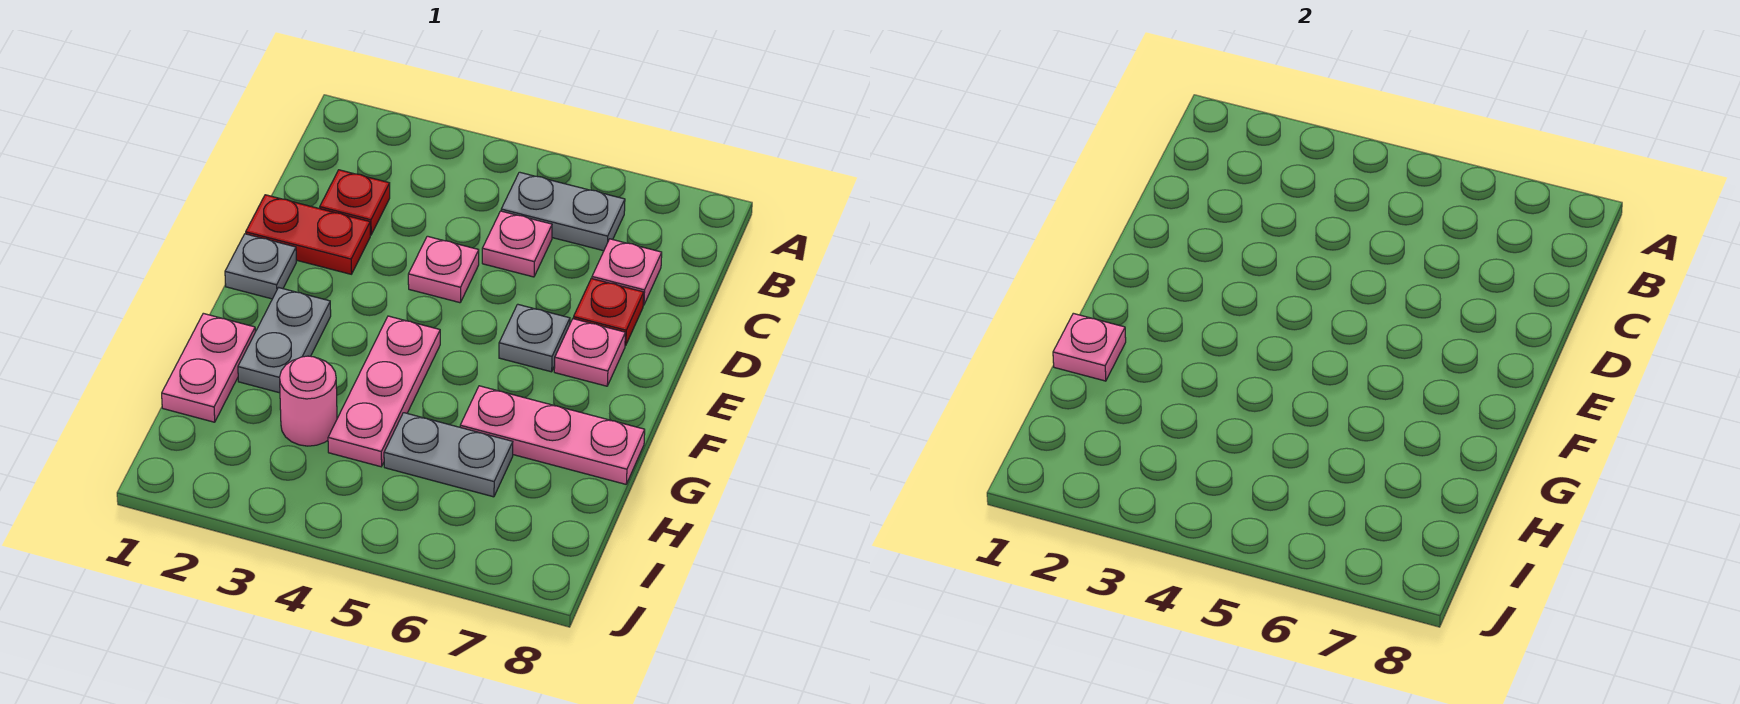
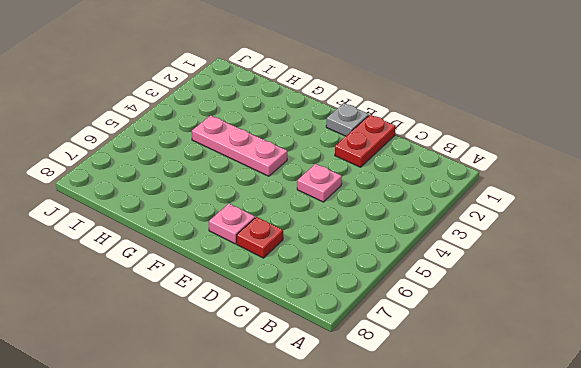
none -> grey plate B5:B6 level 1
none -> red plate C2 level 1
none -> pink plate C5 level 1

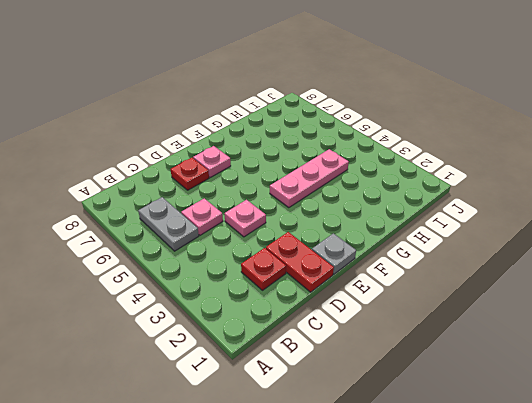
none -> pink plate C7 level 1
none -> grey plate E6 level 1
none -> grey plate F2:G2 level 1

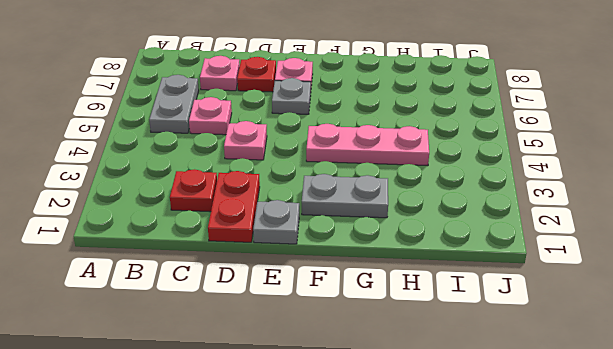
none -> pink plate G1:H1 level 1
none -> pink plate G6:G8 level 1
none -> pink round brick H3 level 1

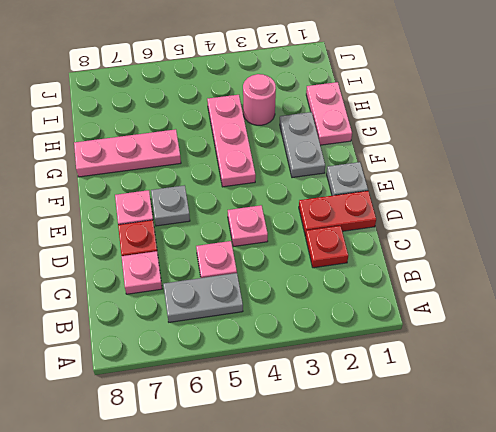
none -> grey plate H5:H6 level 1
none -> pink plate G1 level 2

